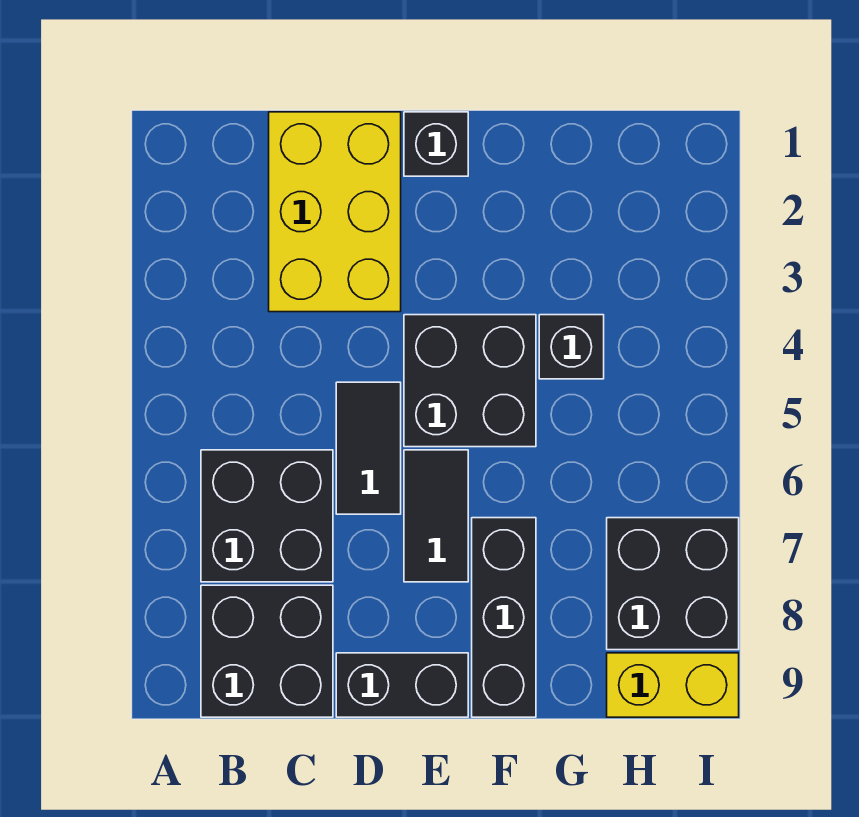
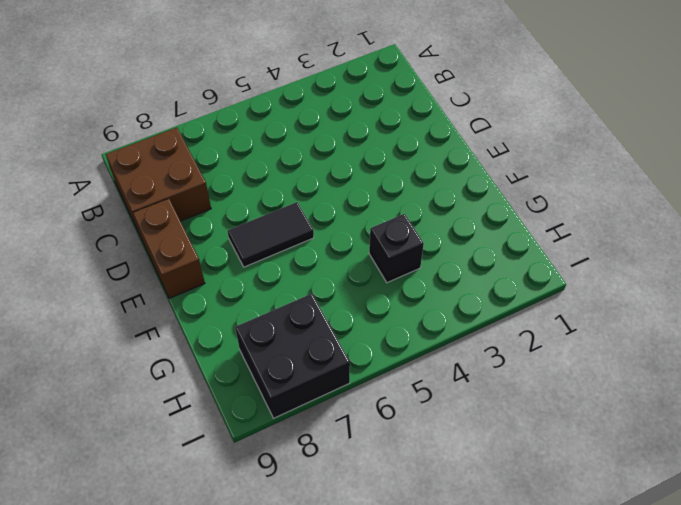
brown brick B8:C9 level 1 -> black brick B8:C9 level 1
brown brick D9:E9 level 1 -> black brick D9:E9 level 1
none -> black brick B6:C7 level 1
none -> yellow brick C1:D3 level 1
none -> black tile D5:D6 level 1

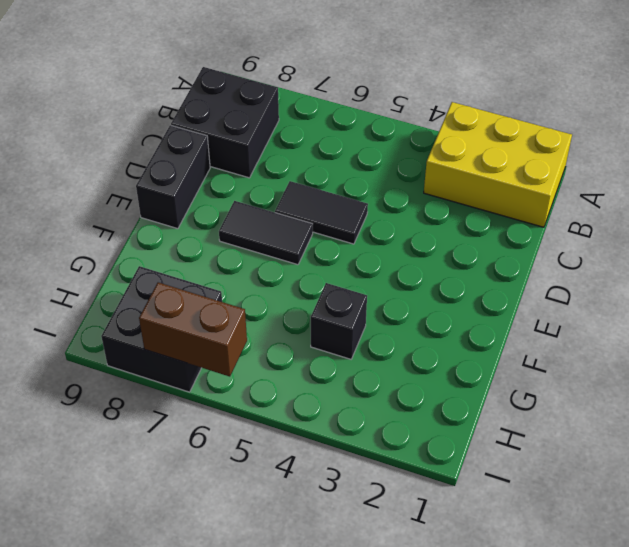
yellow brick A1:B3 level 1 -> yellow brick C1:D3 level 1
brown brick I6:I7 level 2 -> none
none -> black brick B6:C7 level 1
none -> black brick E1 level 1
none -> black brick E4:F5 level 1

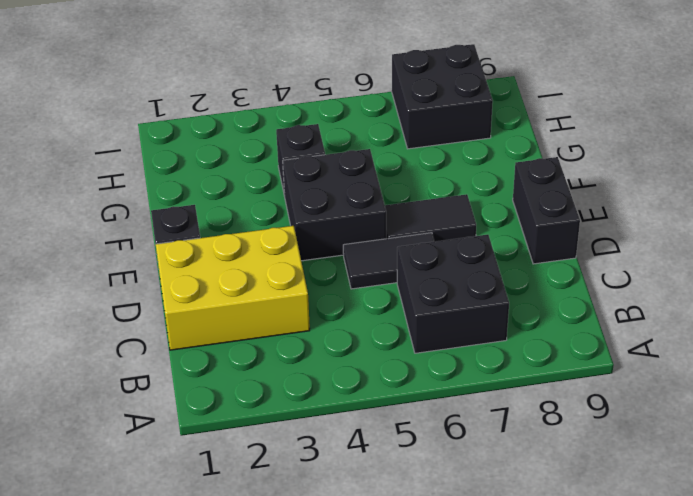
none -> black brick B8:C9 level 1
none -> black brick F7:F9 level 1
none -> yellow brick H9:I9 level 1

